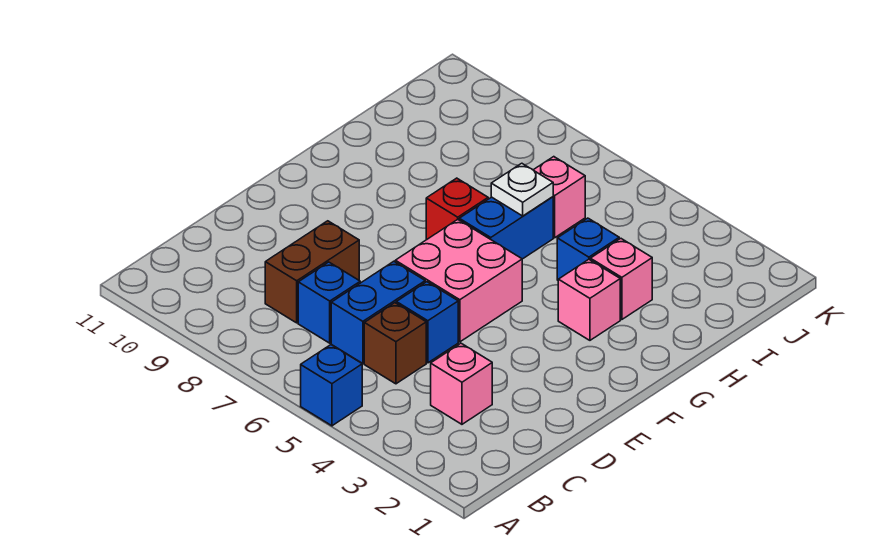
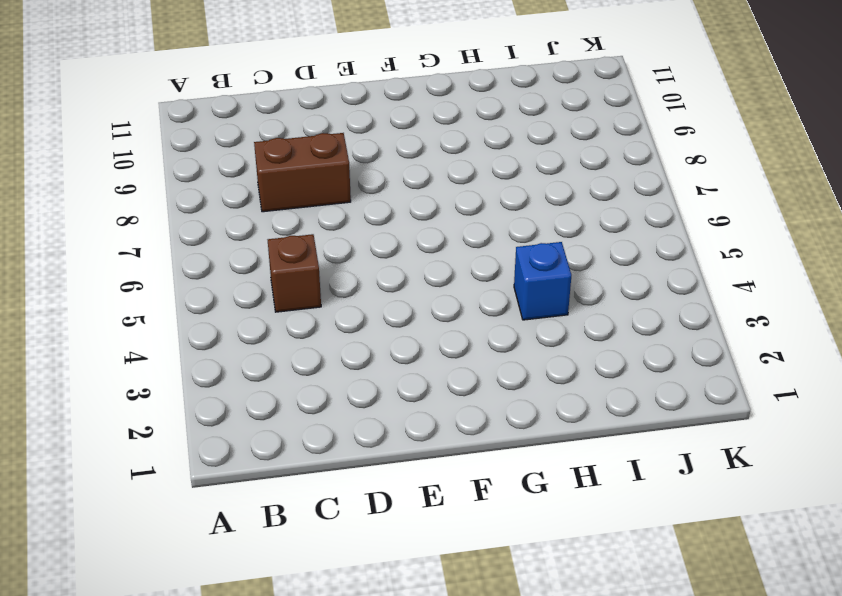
none -> blue brick A5 level 1
none -> pink brick C3 level 1
none -> blue brick C6:D6 level 1

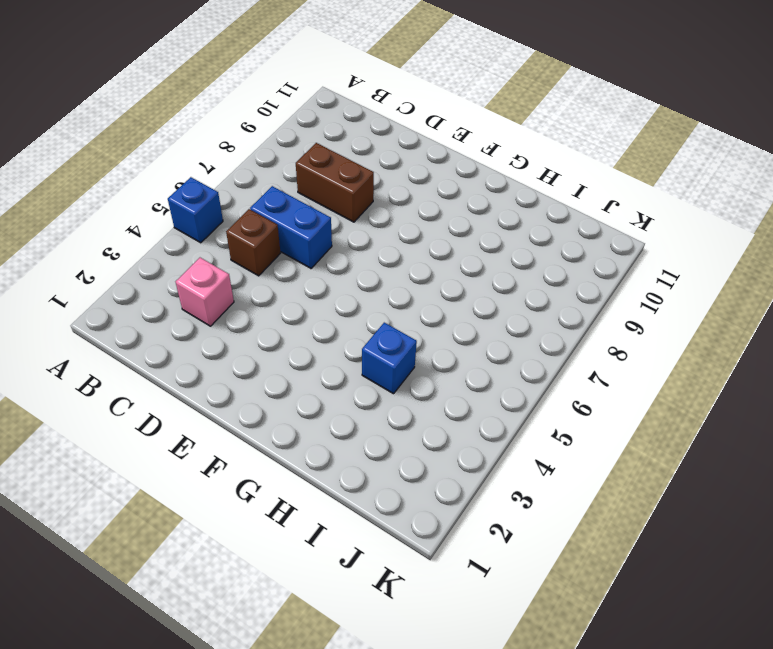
none -> blue brick C7 level 1
none -> blue brick D5 level 1
none -> pink brick E5:F6 level 1

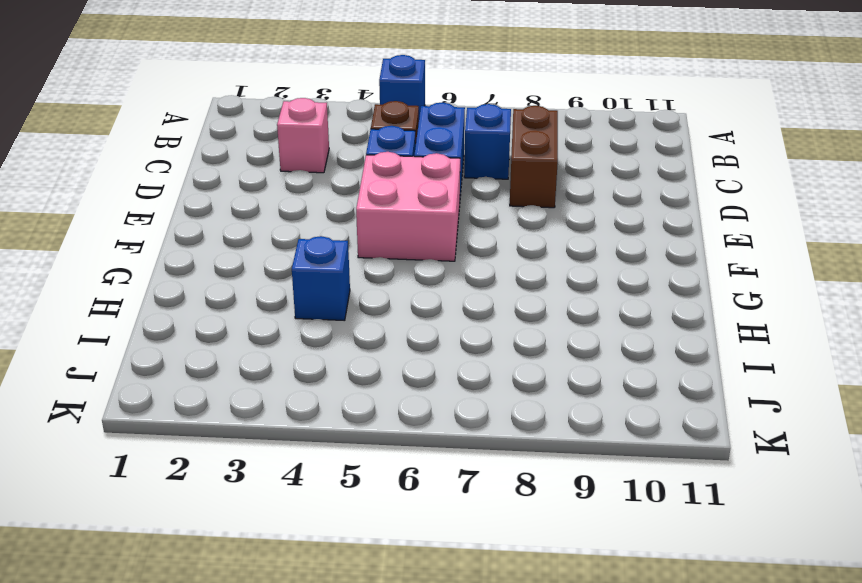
none -> pink brick G3 level 1
none -> blue brick G6:H6 level 1
none -> red brick G7 level 1

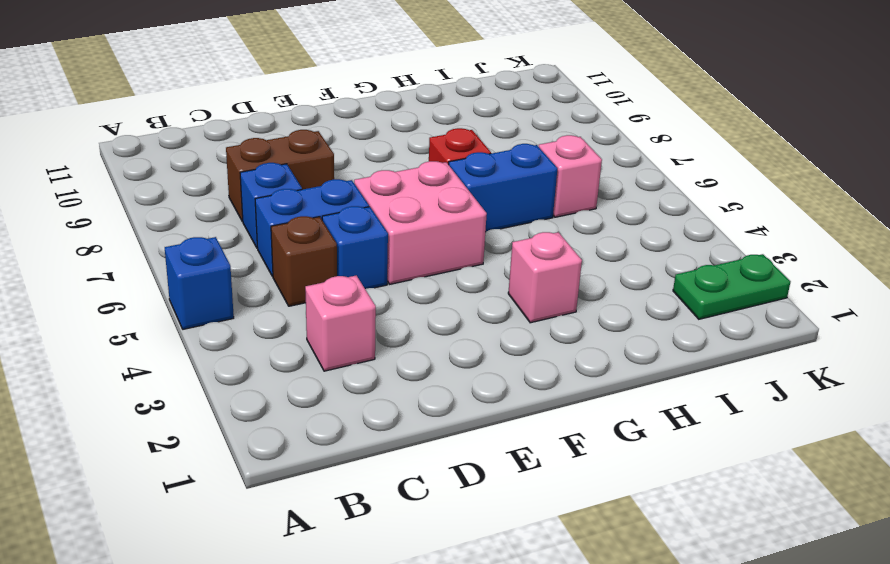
green plate J2:K2 level 1 -> none
none -> pink brick H3 level 1
none -> blue brick H4 level 1
none -> white plate H6 level 2

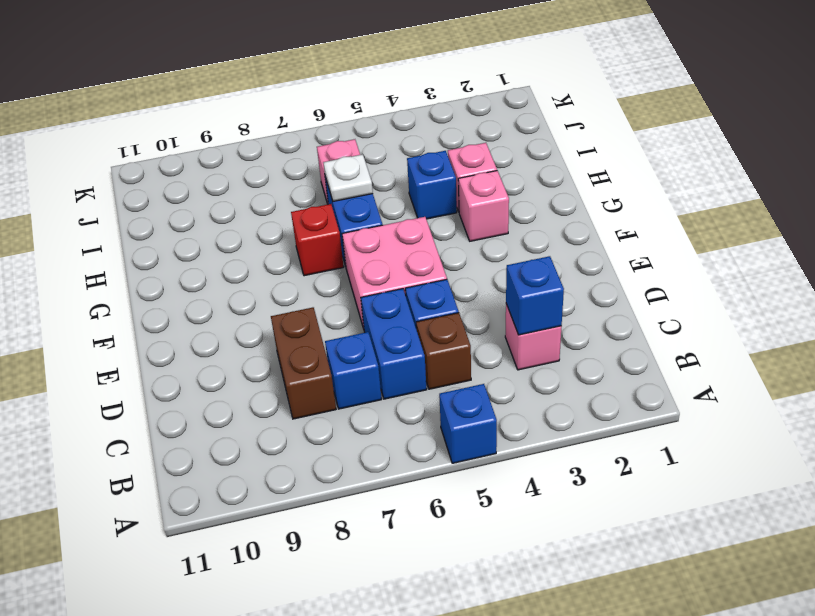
blue brick C3 level 2 -> none

